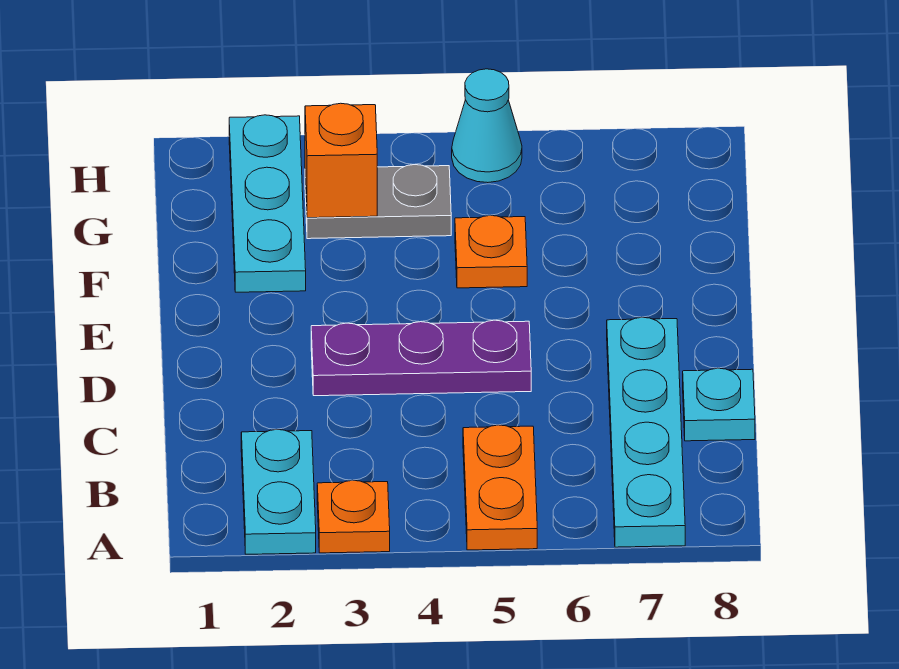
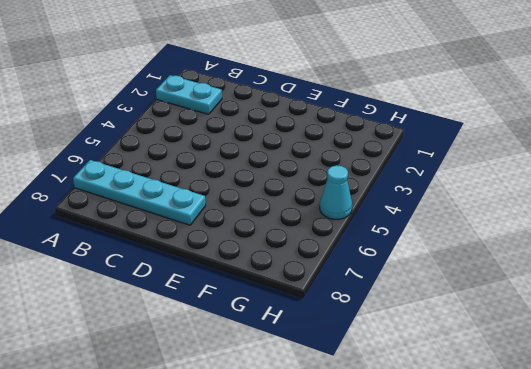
none -> orange plate A3 level 1
none -> orange plate A5:B5 level 1

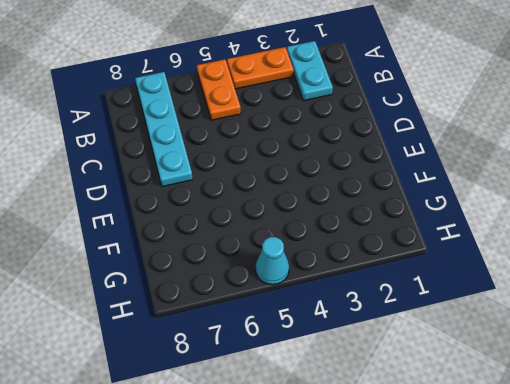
orange plate A3:A4 level 1 -> orange plate A3 level 1
none -> cyan plate C8 level 1
none -> purple plate D3:D5 level 1

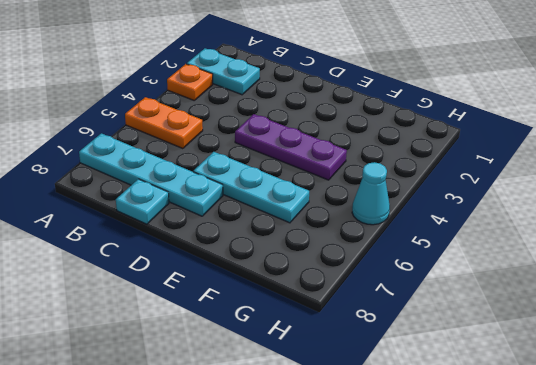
purple plate D4:F4 level 1 -> purple plate D3:D5 level 1
cyan plate D6:F6 level 1 -> cyan plate F2:H2 level 1
none -> orange plate F5 level 1
none -> grey plate G3:G4 level 1

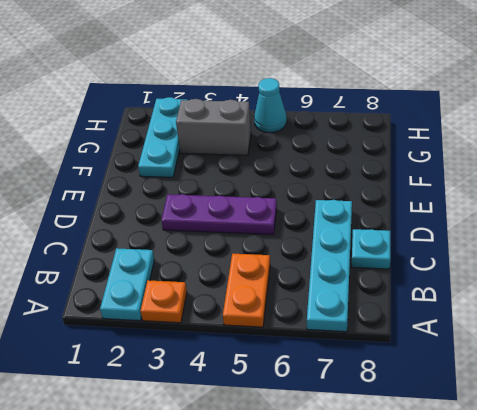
grey brick G3:G4 level 1 -> grey plate G3:G4 level 1
none -> orange plate F5 level 1
none -> orange brick G3 level 2

